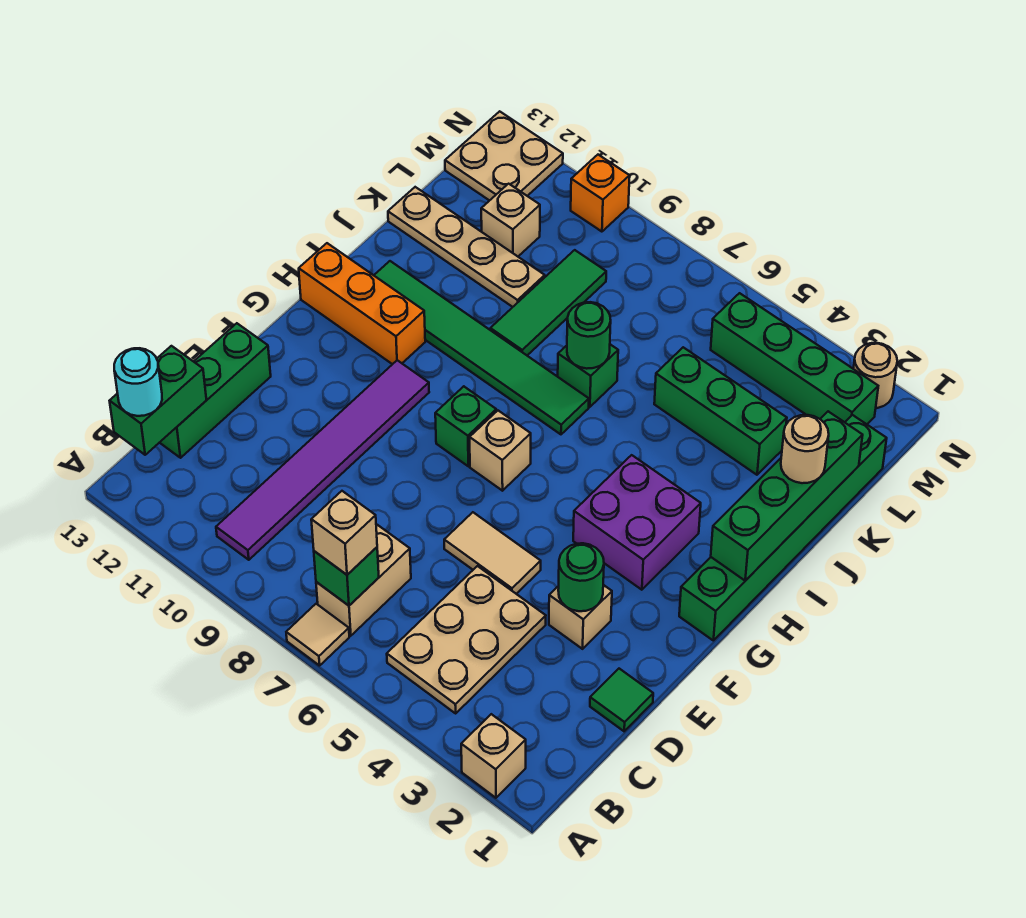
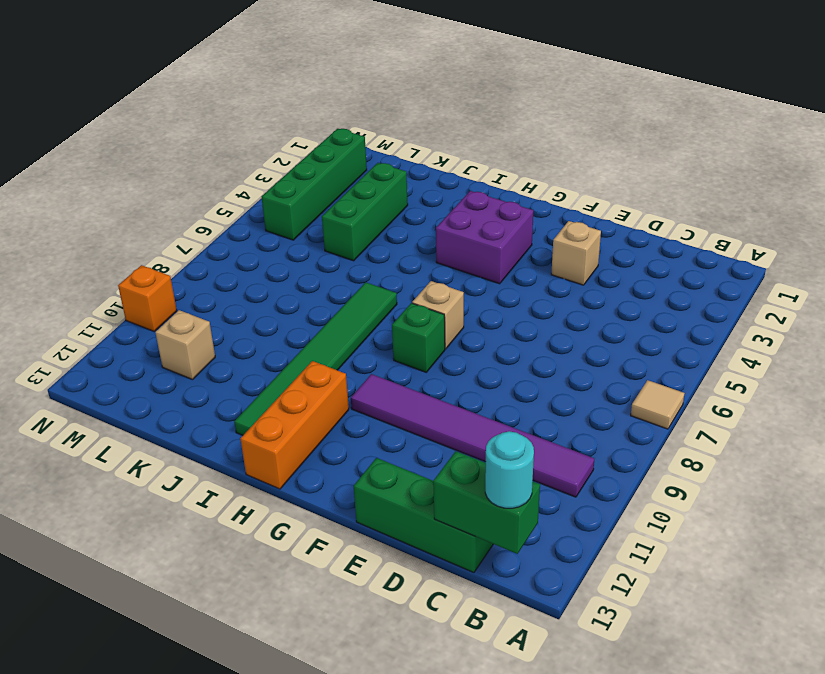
none -> tan brick A2 level 1
none -> tan plate B4:D5 level 1
none -> tan brick B7:C7 level 1
none -> green tile D1 level 1

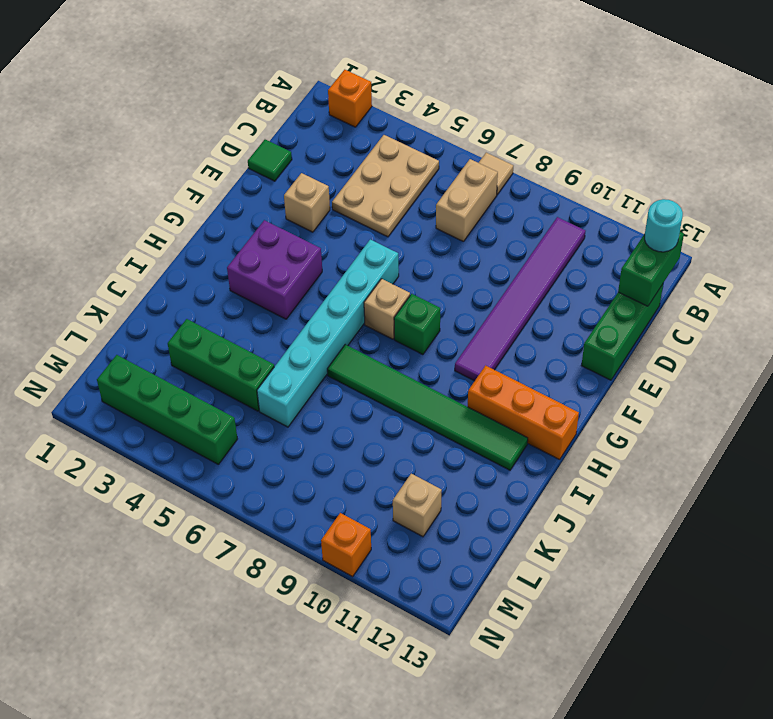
orange brick A2 level 1 -> tan brick A2 level 1
cyan brick F6:K6 level 1 -> none
none -> tan tile E5:E6 level 1
none -> green brick G1:L1 level 1
none -> green brick J7 level 1
none -> green tile J9:L9 level 1

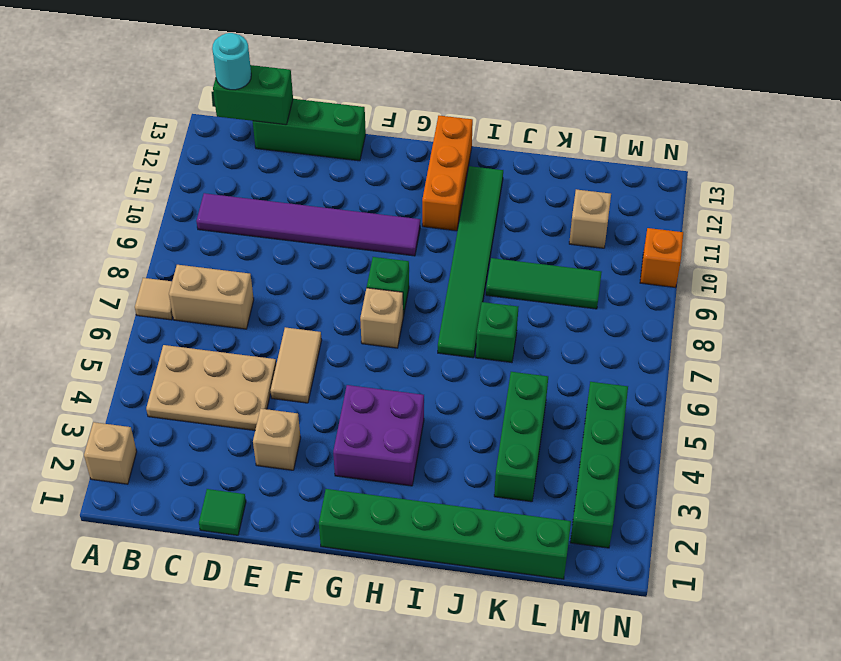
none -> tan plate K10:K13 level 1
none -> tan plate M12:N13 level 1
none -> tan round brick N2 level 1
none -> green brick B7 level 2

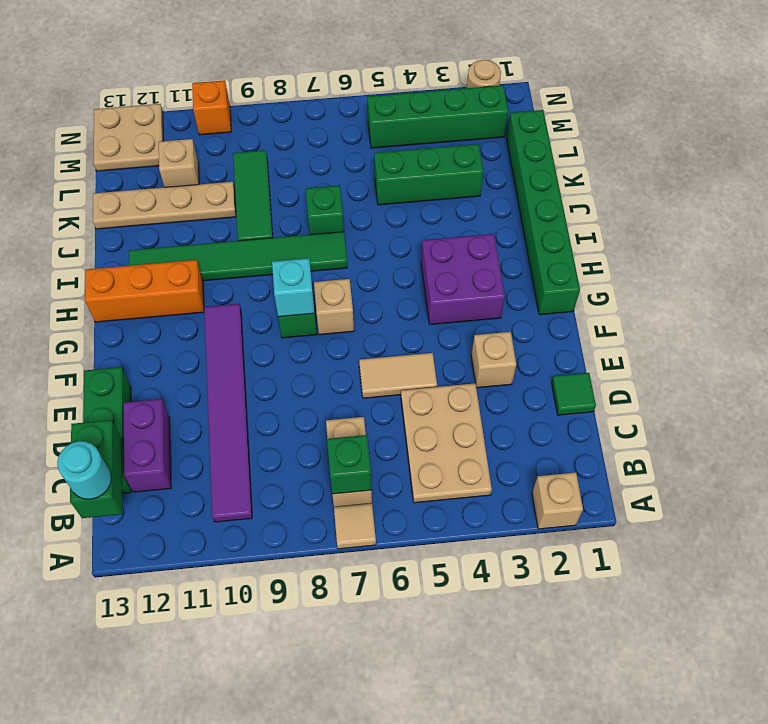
purple brick C12:D12 level 1 -> none
cyan brick G8 level 2 -> none
none -> green round brick E3 level 2
none -> green brick H1:K1 level 2
none -> green round brick J7 level 2
none -> tan brick B7 level 3

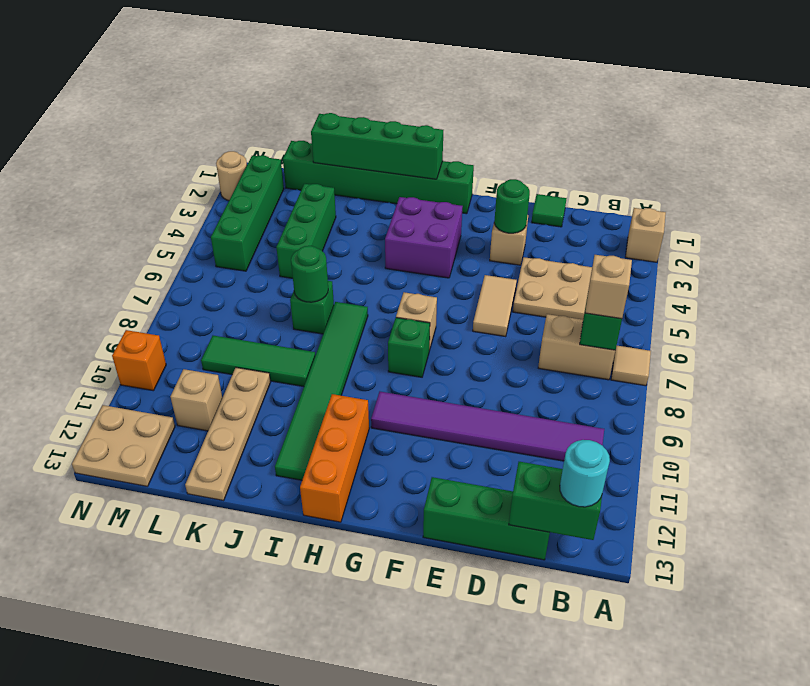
none -> tan round brick J1 level 3

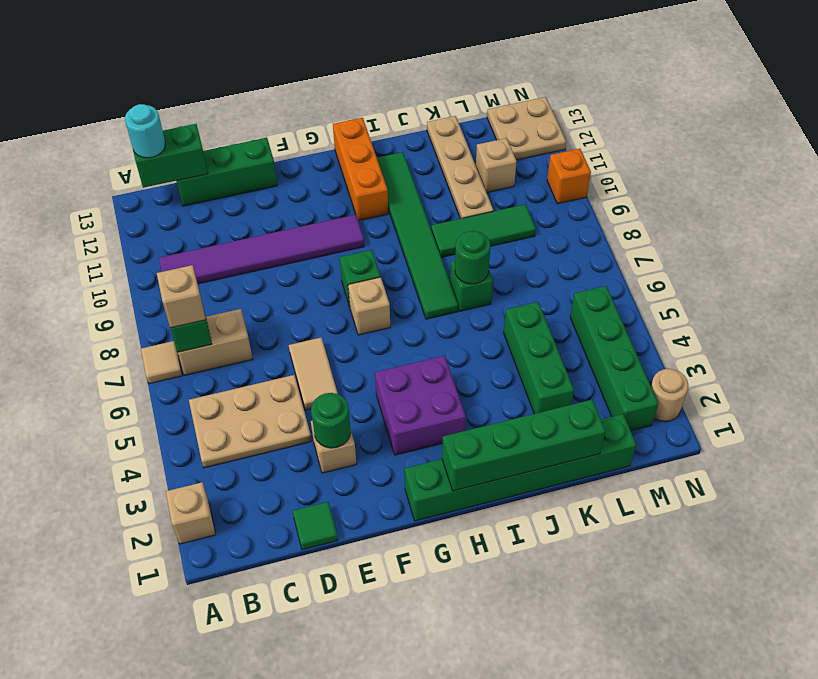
none -> tan round brick J1 level 3

